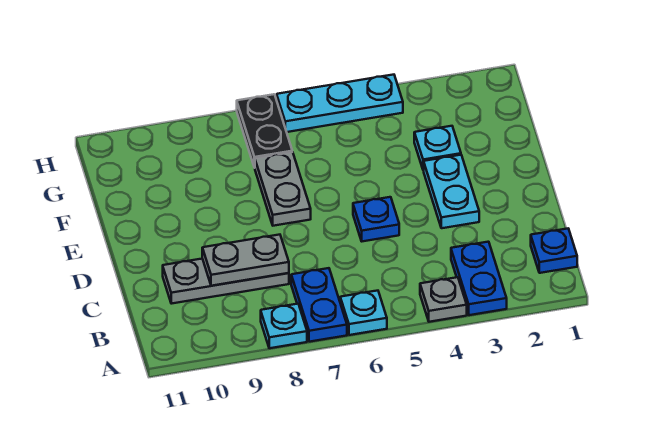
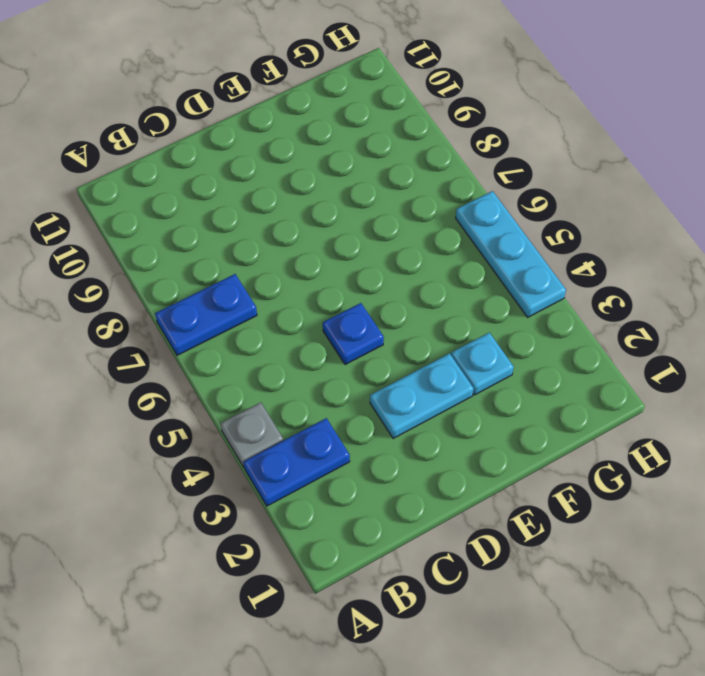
none -> cyan plate A6 level 1
none -> cyan plate A8 level 1
none -> blue plate B1 level 1

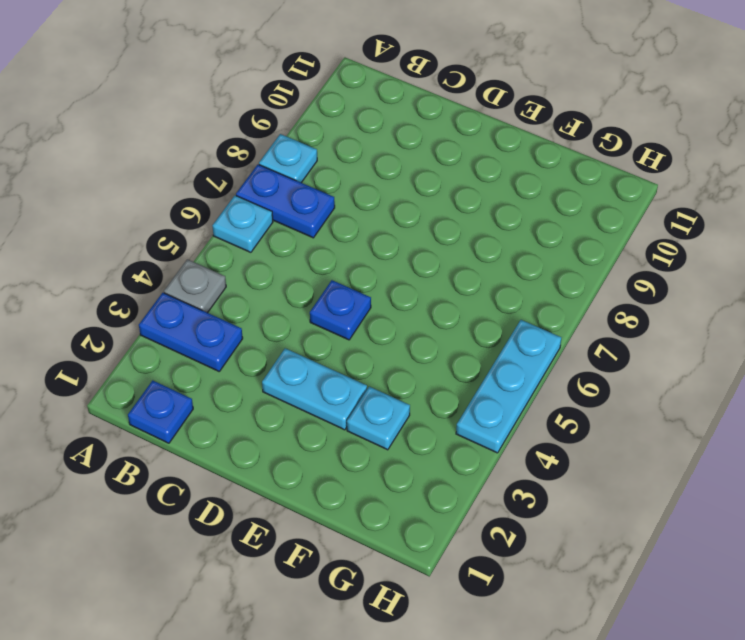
none -> grey plate C8:C10 level 1
none -> grey plate E7:F7 level 1
none -> black plate G7:H7 level 1

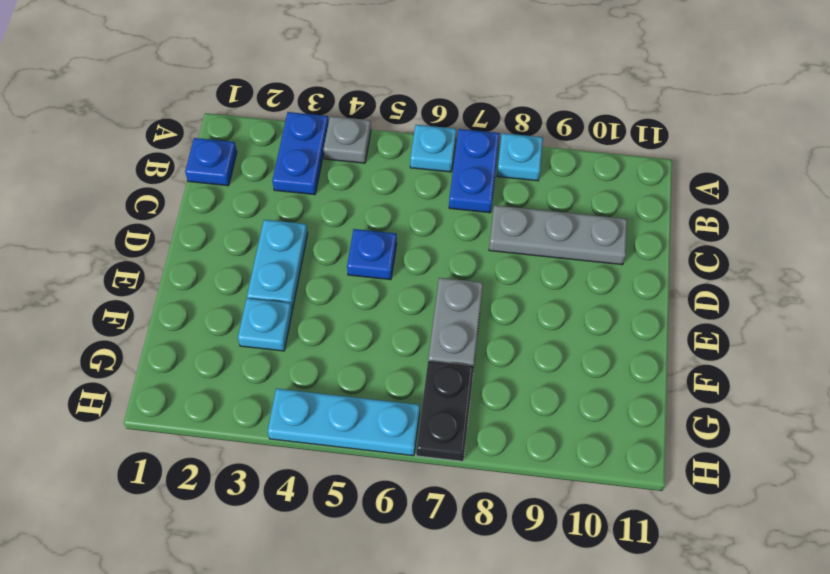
none -> grey plate C8:C9 level 2

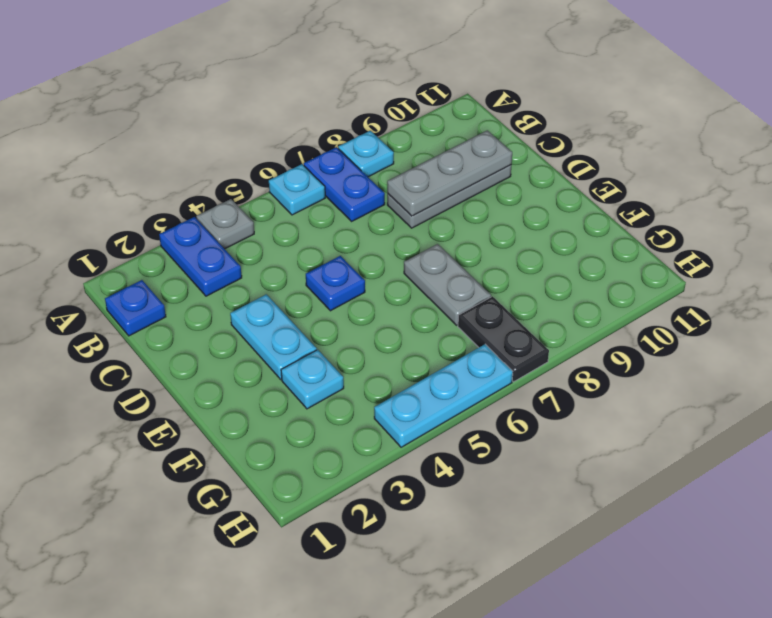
grey plate C8:C10 level 2 -> grey plate C8:C9 level 2

